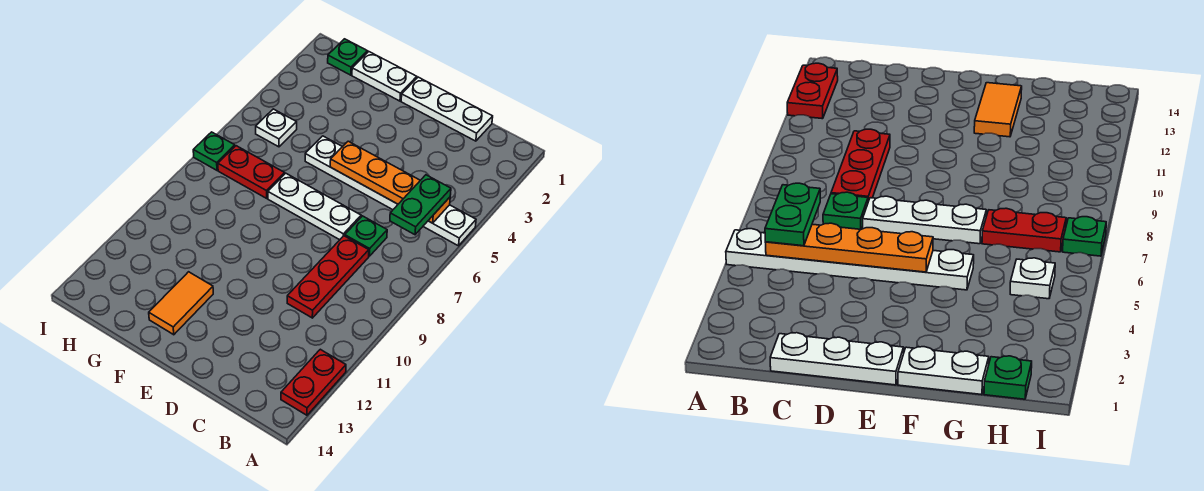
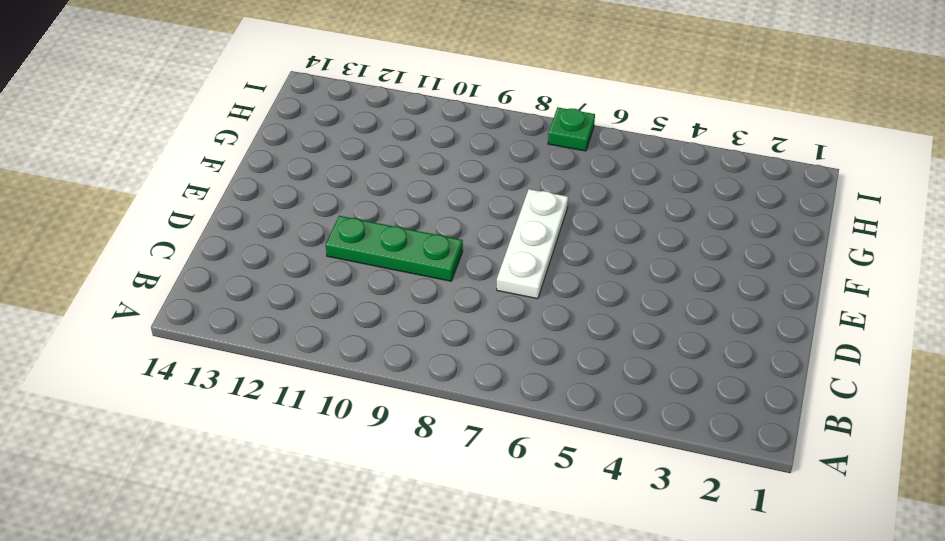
green plate D9:D11 level 1 -> none
none -> white plate A5:F5 level 1
none -> red plate A12:A13 level 1
none -> white plate C1:E1 level 1

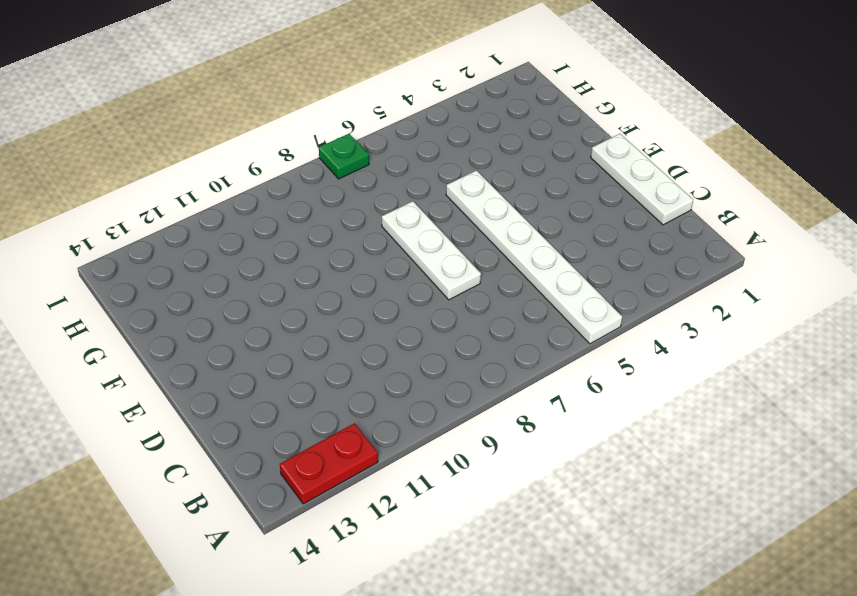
none -> green plate C7 level 1
none -> red plate C8:C10 level 1
none -> white plate F1:G1 level 1

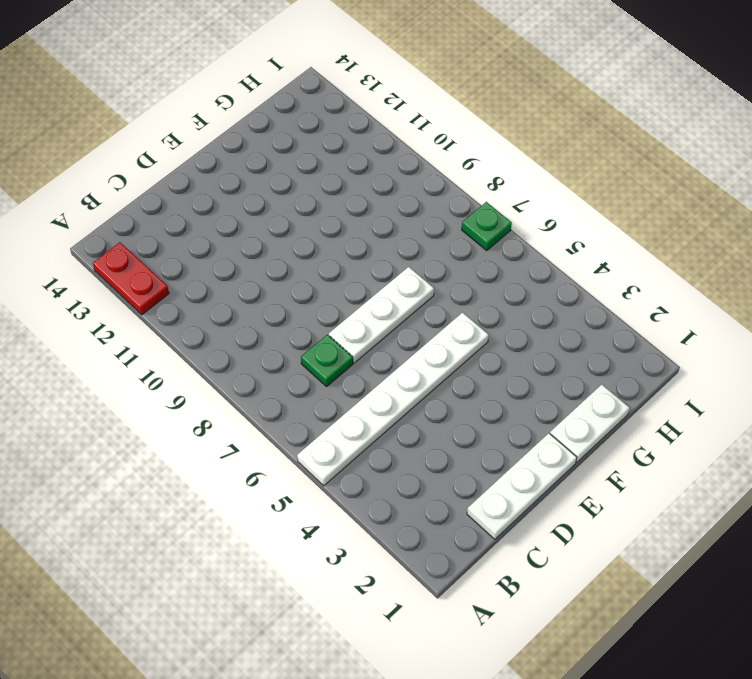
none -> red plate C8:C10 level 1
none -> orange tile F12:F13 level 1
none -> red plate G7:H7 level 1

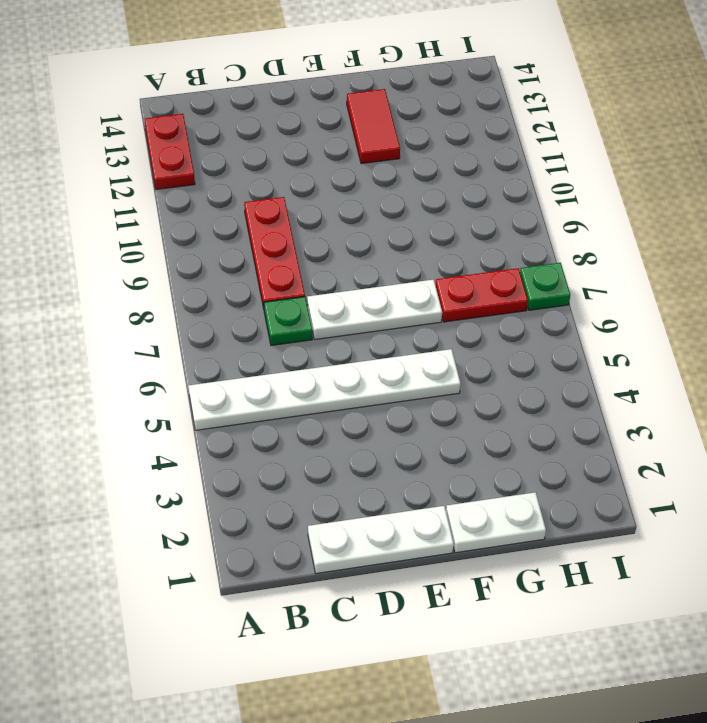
red tile F12:F13 level 1 -> orange tile F12:F13 level 1
none -> green plate H1 level 1
none -> white plate H5 level 1
none -> orange plate B5:E5 level 2

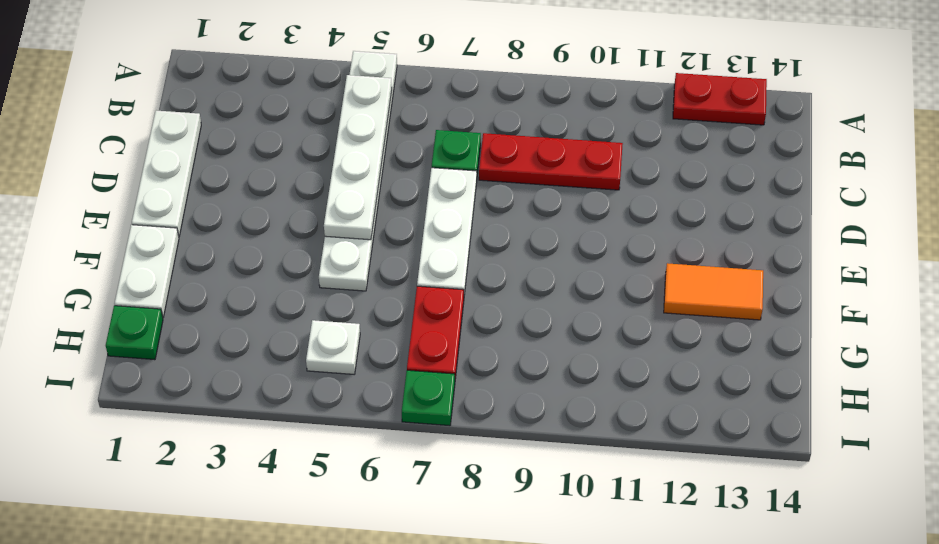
white plate B5:E5 level 2 -> orange plate B5:E5 level 2
none -> green plate B5:B6 level 3

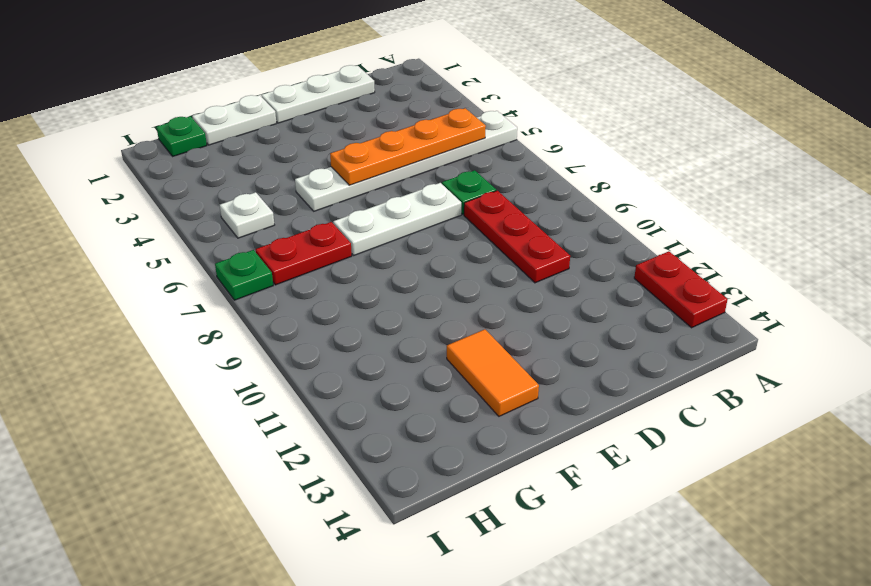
none -> green plate B5:B6 level 3

